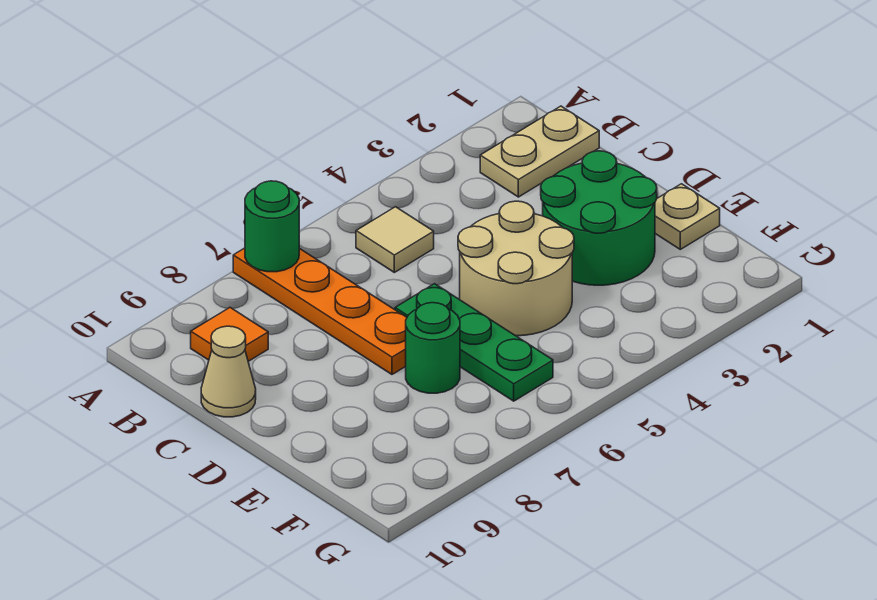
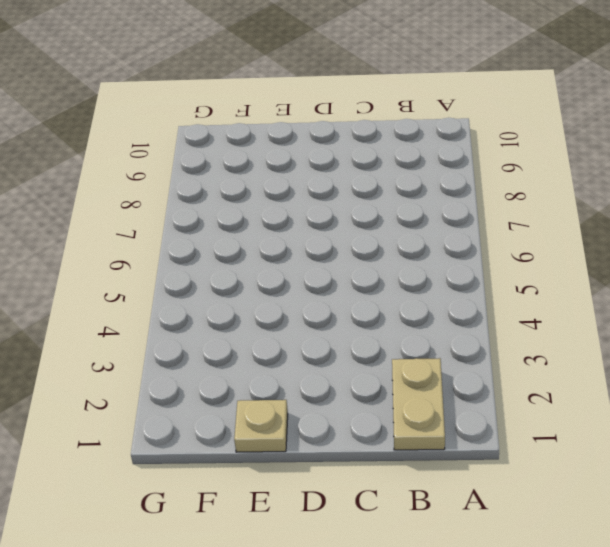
none -> orange plate A7:D7 level 1
none -> tan tile B5 level 1

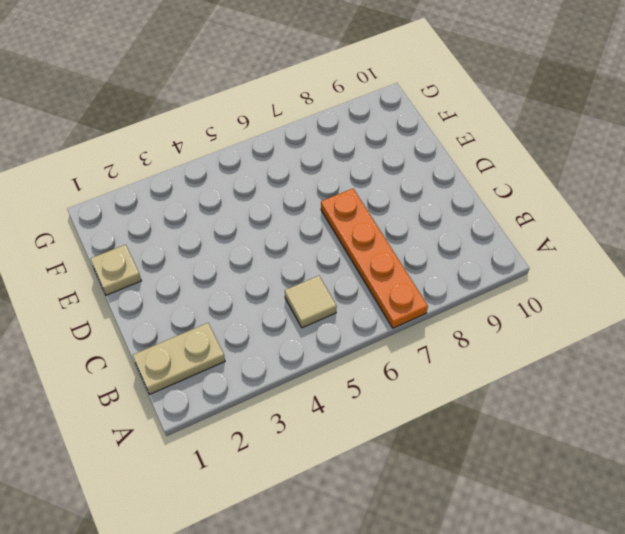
none -> orange tile B9 level 1
none -> tan cone C10 level 1

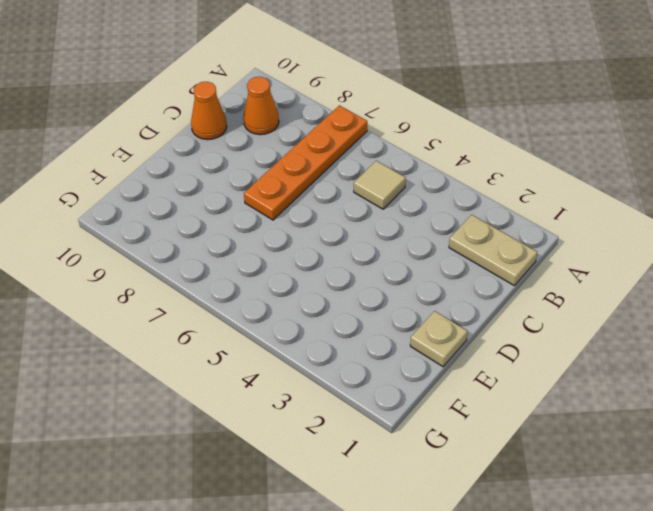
orange cone B9 level 1 -> orange tile B9 level 1
orange cone C10 level 1 -> tan cone C10 level 1
none -> green round brick D2:E3 level 1
none -> tan round brick D4:E5 level 1

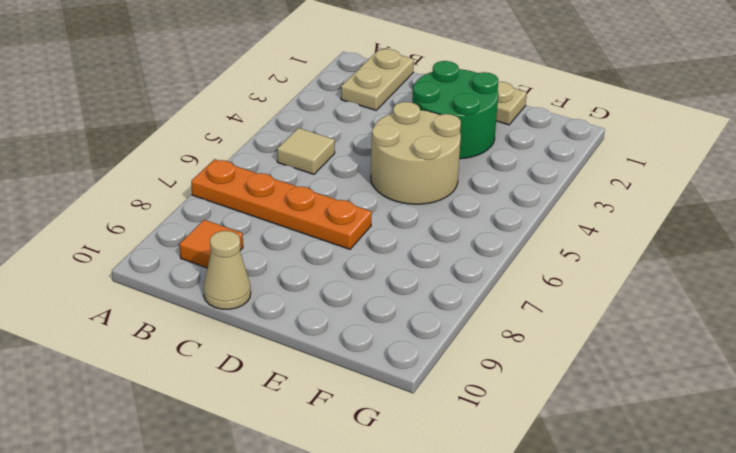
none -> green plate D6:F6 level 1
none -> green round brick E7 level 1

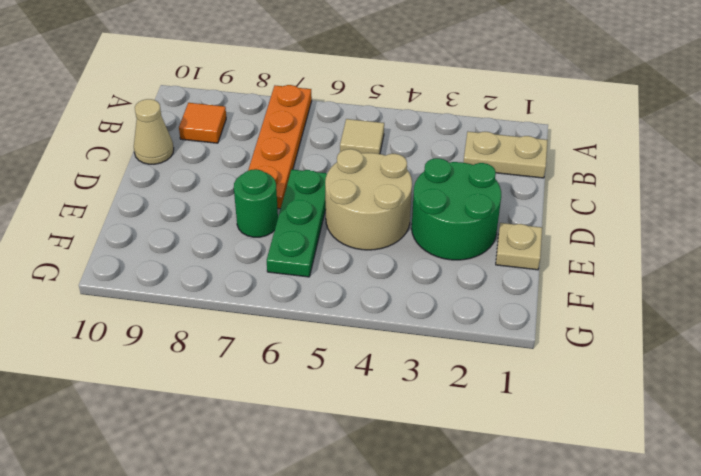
none -> green round brick A7 level 2

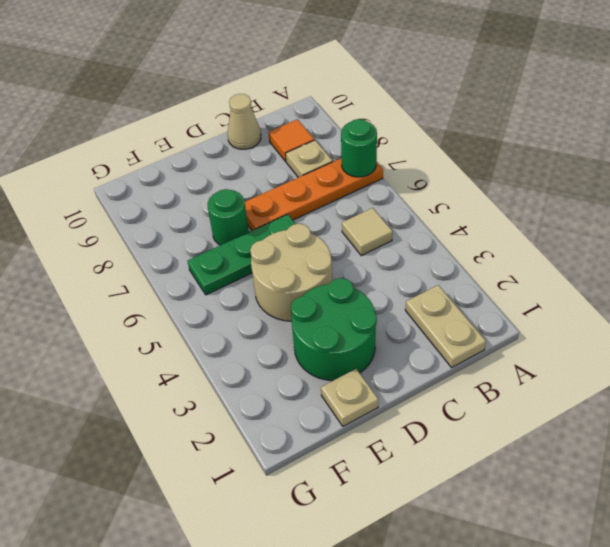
tan plate B8 level 1 -> none

